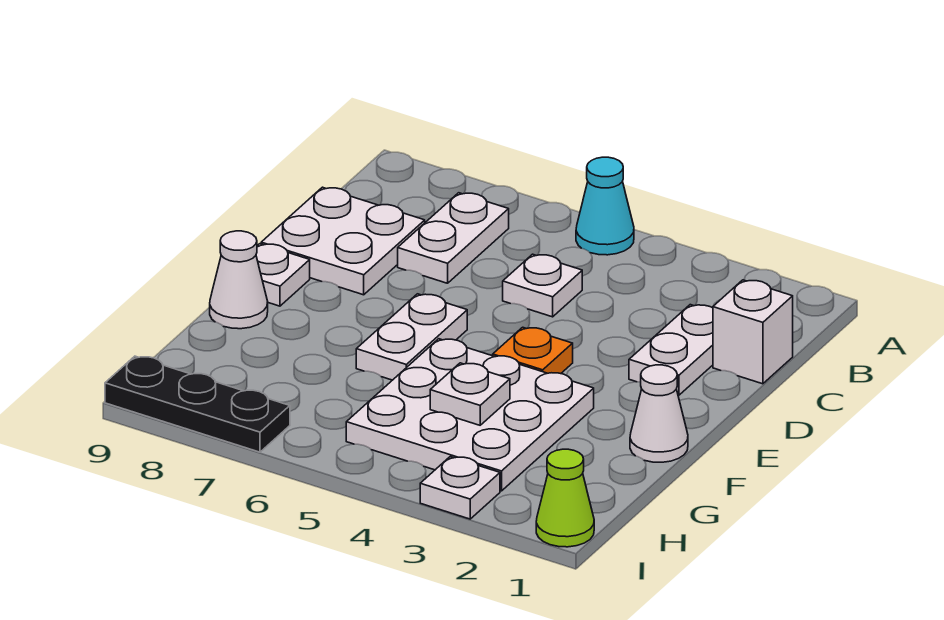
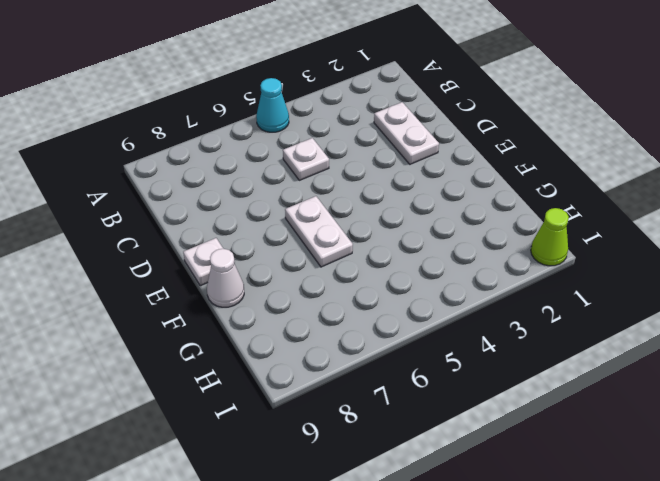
none -> white plate B7:C7 level 1
none -> white brick C1 level 1
none -> white plate C8:D9 level 1

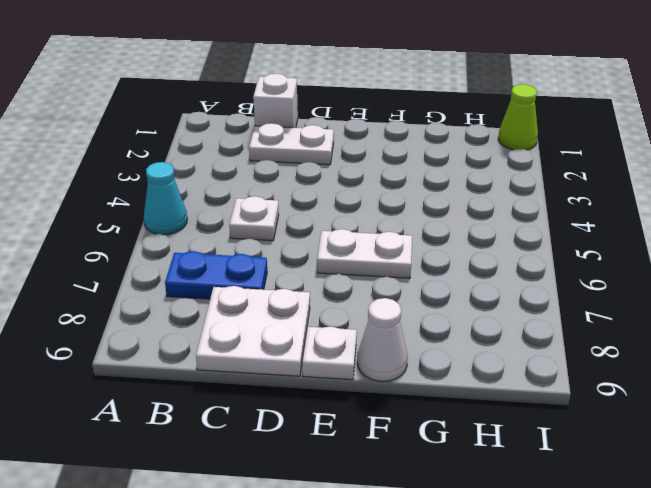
blue plate B7:C7 level 1 -> white plate B7:C7 level 1
none -> orange plate E4 level 1
none -> white cone F1 level 1
none -> white plate F3:H5 level 1

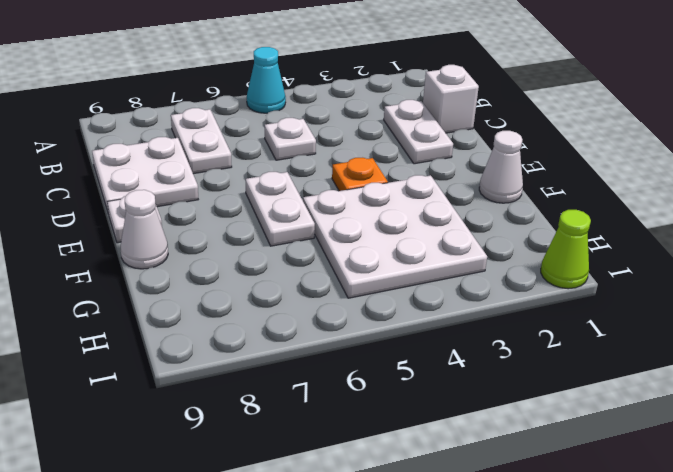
none -> white plate I3 level 1
none -> black plate I7:I9 level 1
none -> white plate G4 level 2

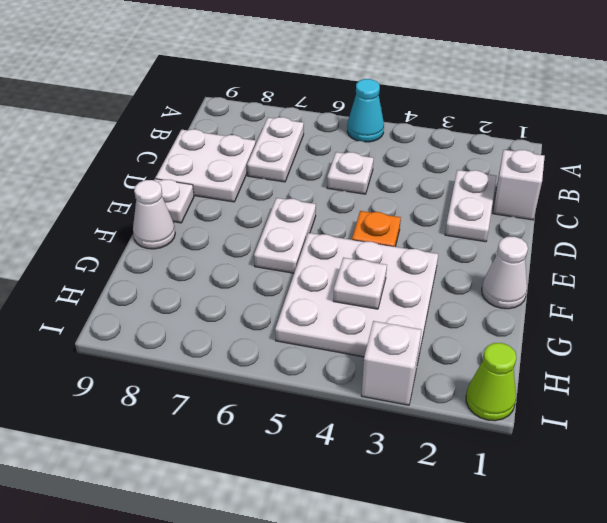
white brick I3 level 1 -> white plate I3 level 1
none -> black plate I7:I9 level 1

